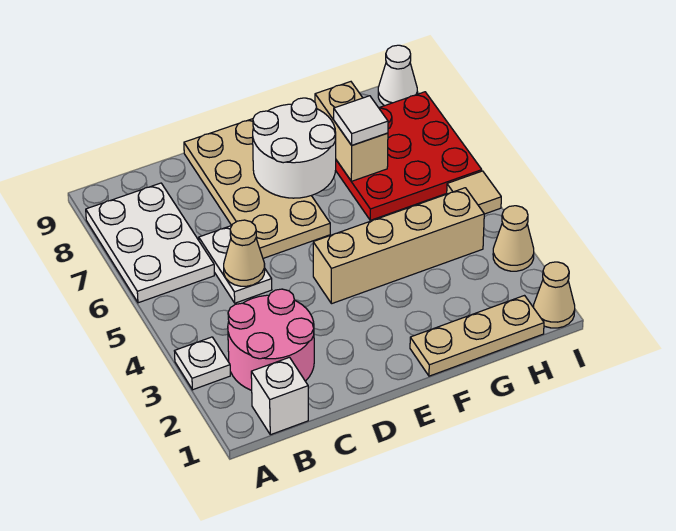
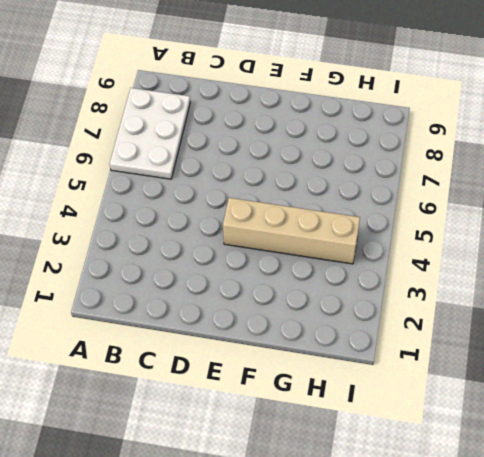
none -> white plate A3 level 1
none -> white brick B1 level 1
none -> pink round brick B2:C3 level 1

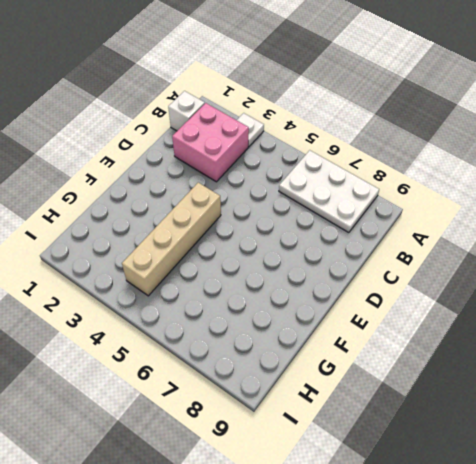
pink brick B2:C3 level 1 -> pink round brick B2:C3 level 1
none -> white plate C5:C6 level 1
none -> tan plate D6:E9 level 1
none -> tan plate F1:H1 level 1

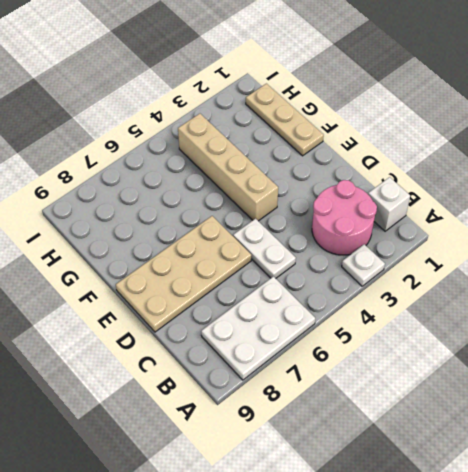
white plate C5:D5 level 1 -> white plate C5:C6 level 1
none -> red plate G6:I8 level 1
none -> tan cone I1 level 1
none -> tan cone I3 level 1

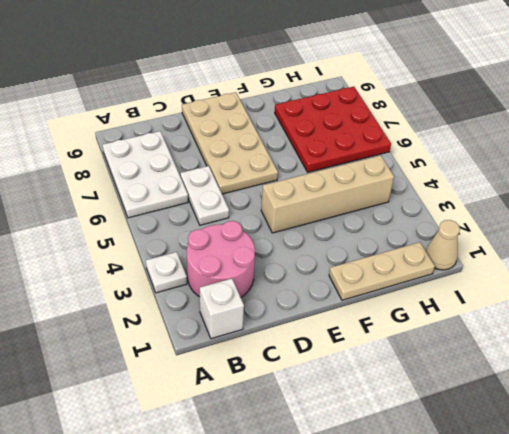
none -> tan cone I3 level 1
none -> tan tile I5 level 1
none -> white cone I9 level 1

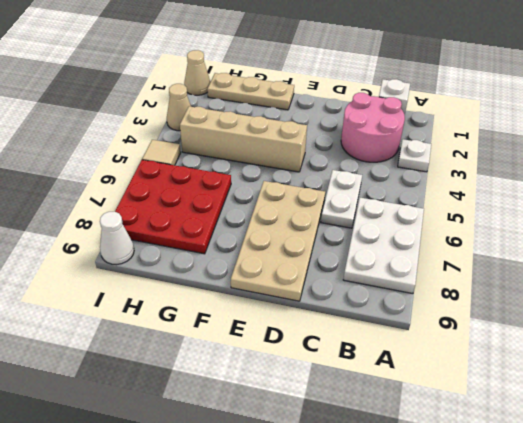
none -> tan cone C5 level 2
none -> white round brick E7:F8 level 2
none -> tan brick G7:G8 level 2

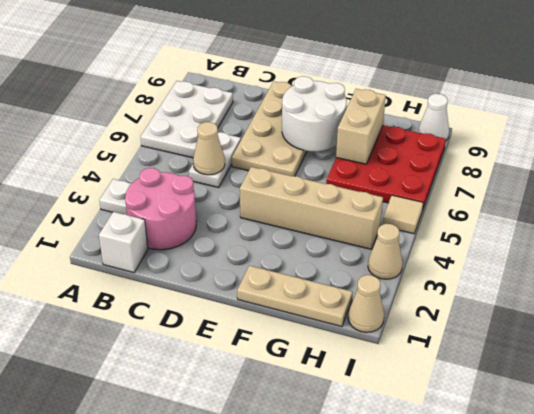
none -> white tile G7 level 3

